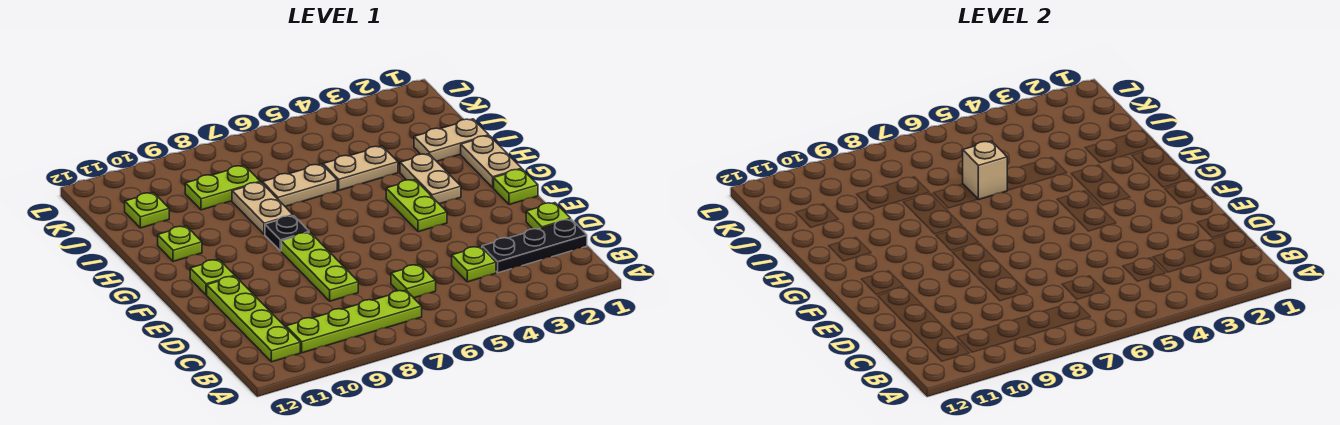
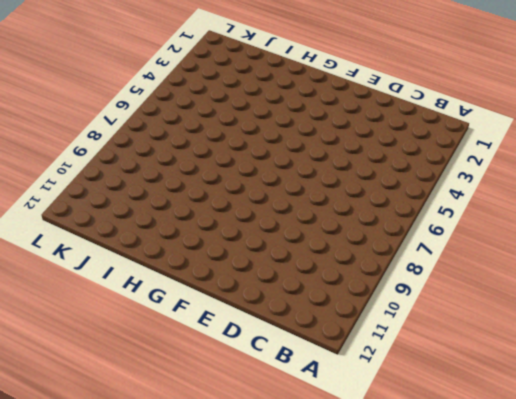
none -> lime plate B7:B10 level 1
none -> lime plate B11:E11 level 1
none -> black plate C1:C3 level 1

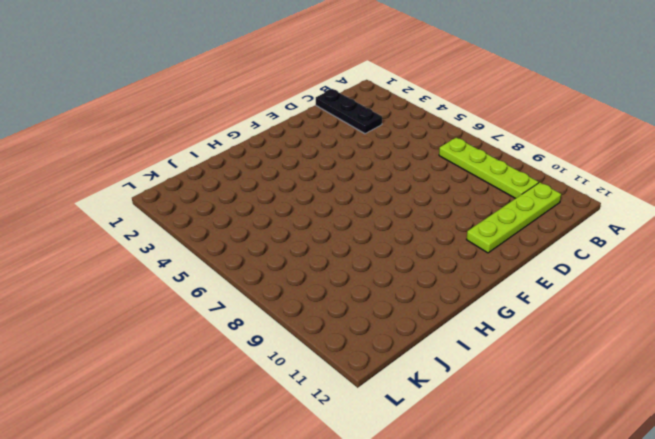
none -> lime plate C4 level 1
none -> lime plate C6 level 1
none -> lime plate D1 level 1

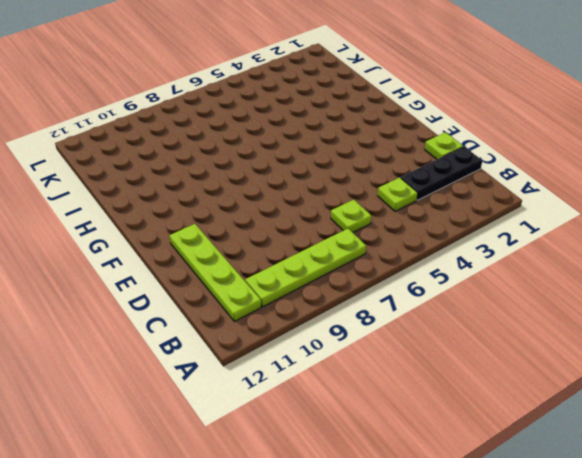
none -> lime plate D8:F8 level 1
none -> lime plate F1 level 1
none -> lime plate F4:G4 level 1

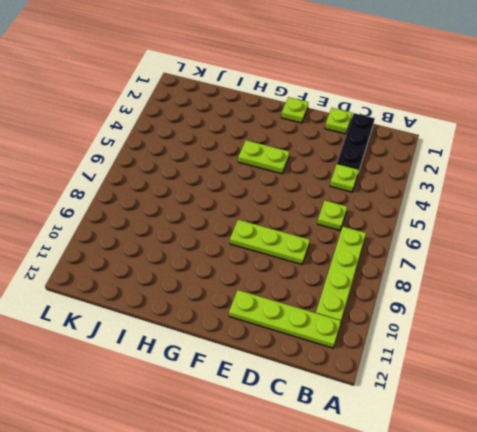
none -> lime plate F11 level 1
none -> tan plate G1:H1 level 1
none -> tan plate G3:H3 level 1

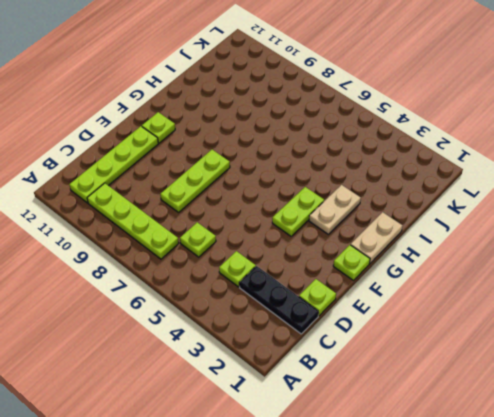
none -> black plate G8 level 1
none -> tan plate H8:I8 level 1
none -> lime plate H11 level 1

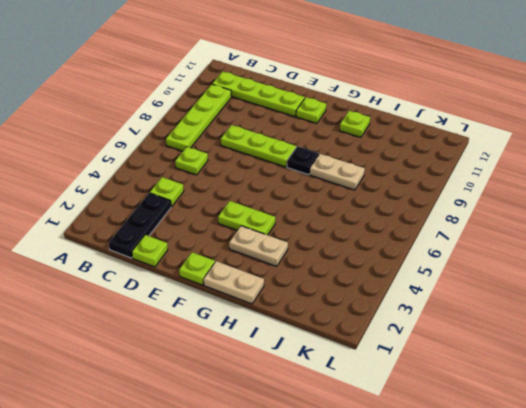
none -> tan plate I1:I2 level 1
none -> tan plate I4:I5 level 1
none -> tan plate I6:I7 level 1

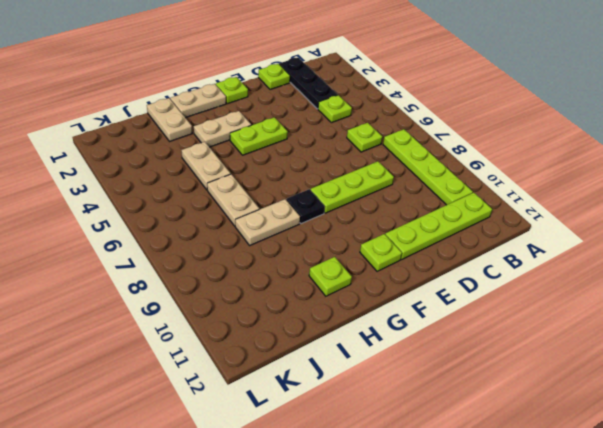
none -> lime plate J8:J9 level 1
none -> lime plate J11 level 1
none -> tan brick I6 level 2

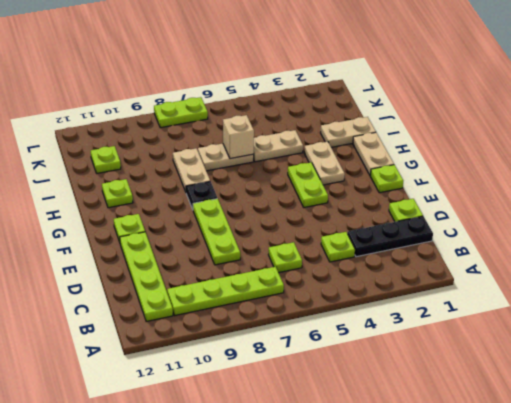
lime plate L7:L8 level 1 -> lime plate J8:J9 level 1

